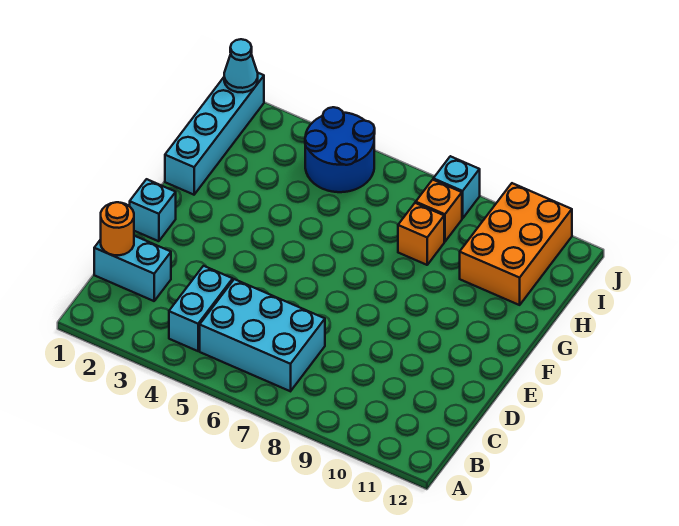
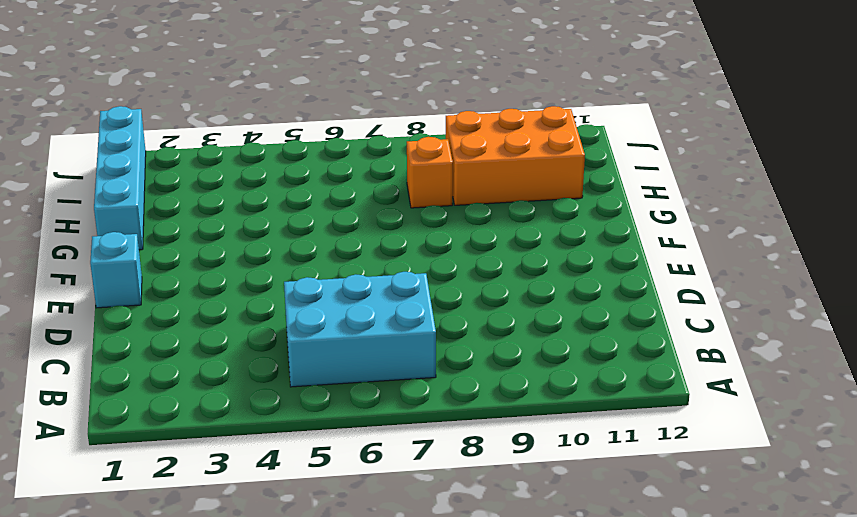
orange brick H9:I11 level 1 -> orange brick H10:J11 level 1
none -> cyan brick B4:C4 level 1
none -> cyan brick C1:C2 level 1
none -> blue round brick I4:J5 level 1

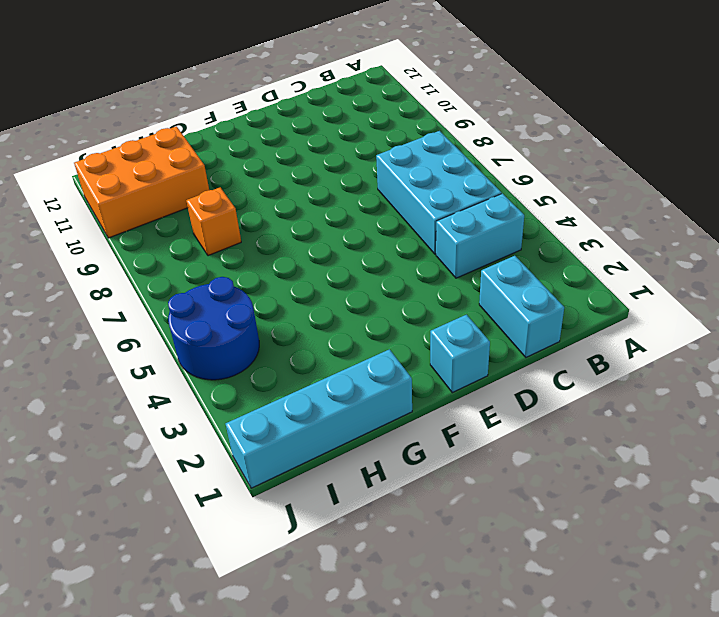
none -> orange brick I8 level 1
none -> cyan brick J8 level 1
none -> orange round brick C1 level 2

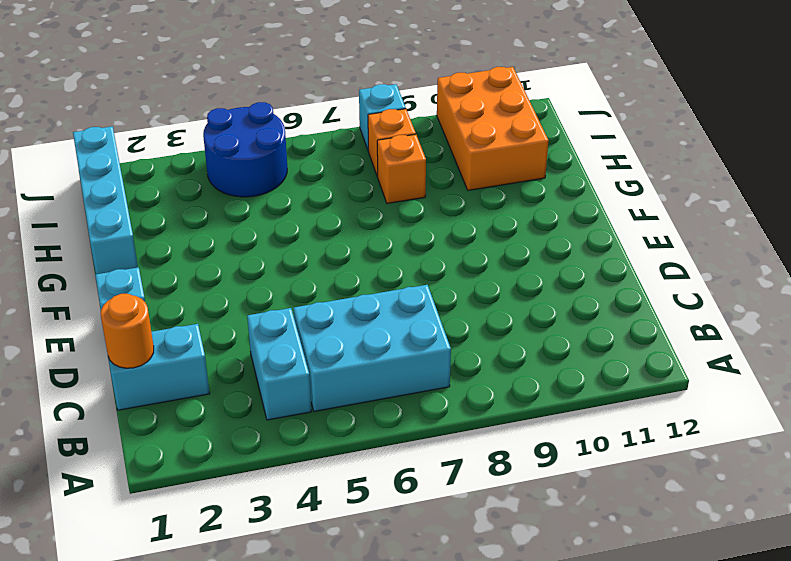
none -> cyan cone J1 level 2

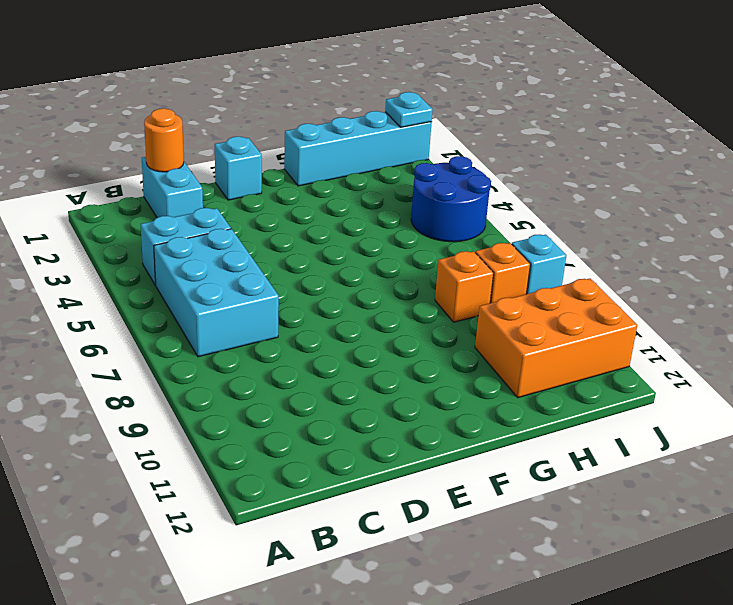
cyan plate J1 level 2 -> cyan cone J1 level 2

